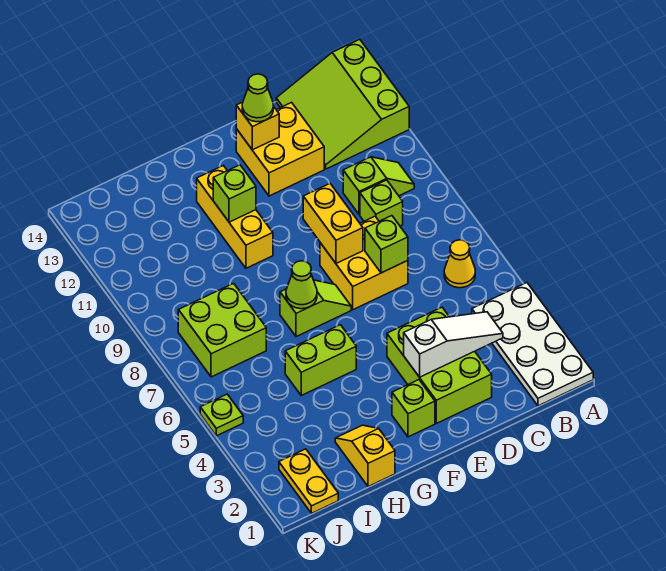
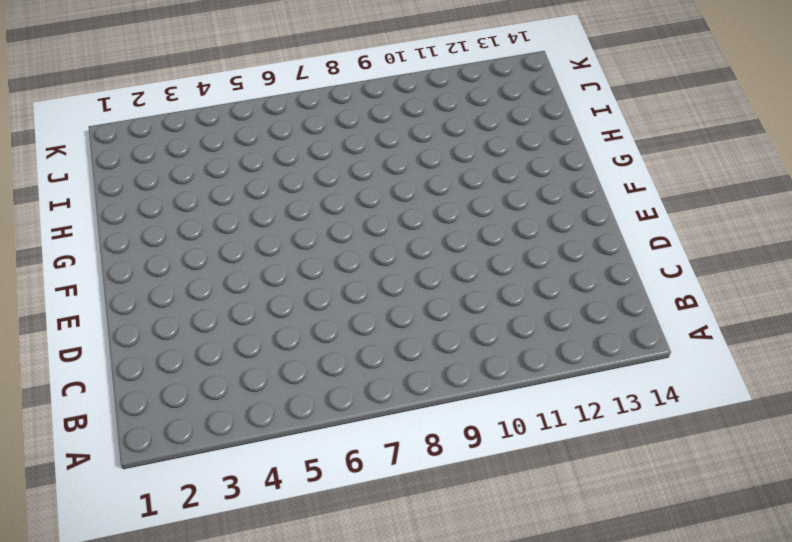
none -> white plate A1:B4 level 1
none -> lime slope A12:C14 level 1 top A
none -> yellow cone B6 level 1

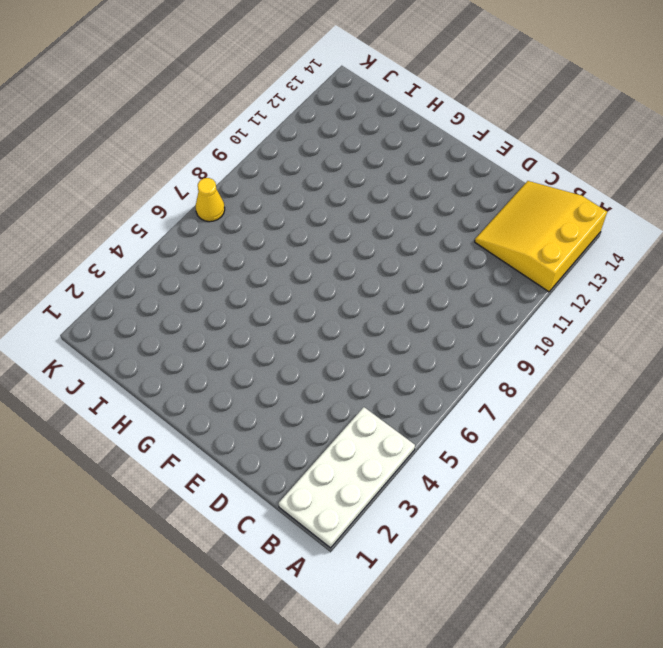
yellow slope A12:C14 level 1 top A -> lime slope A12:C14 level 1 top A
yellow cone K7 level 1 -> yellow cone B6 level 1
none -> lime slope B10:C10 level 1 top C
none -> lime brick C9 level 1
none -> lime brick D2:E4 level 1

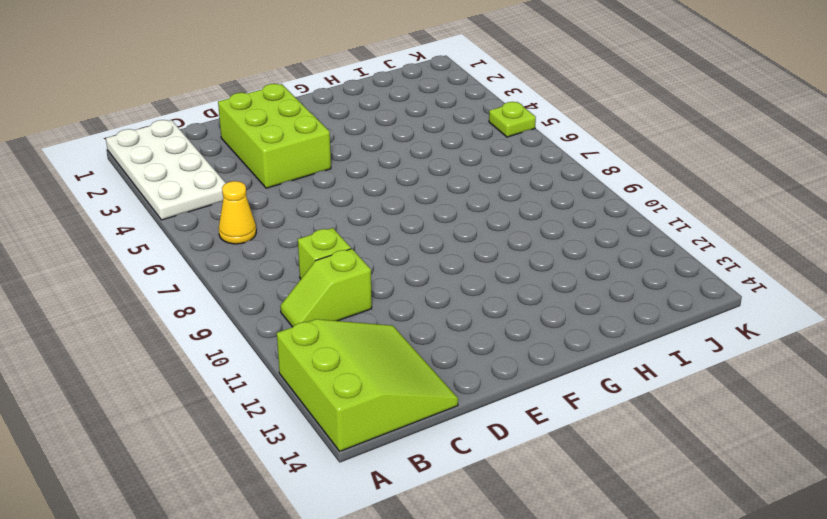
none -> yellow brick D7:E8 level 1
none -> yellow brick D12:E13 level 1
none -> lime brick F2 level 1

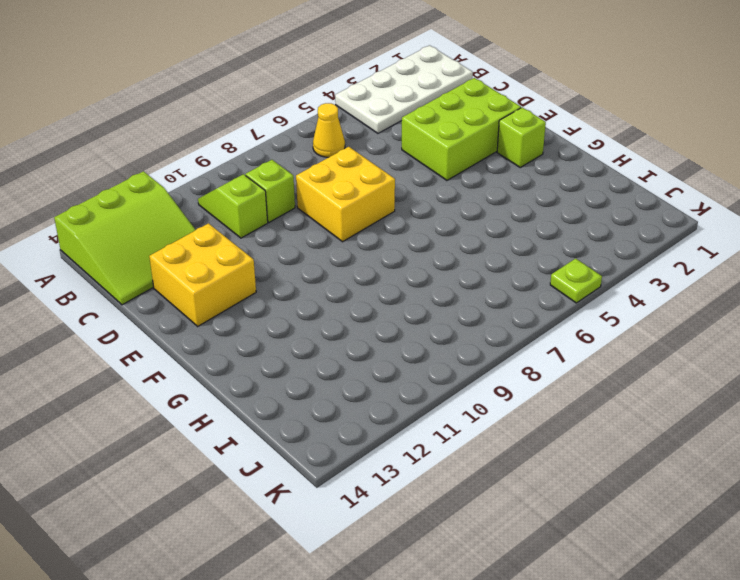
none -> lime slope F7:G7 level 1 top G
none -> lime brick G5:H5 level 1
none -> yellow brick G10:G12 level 1

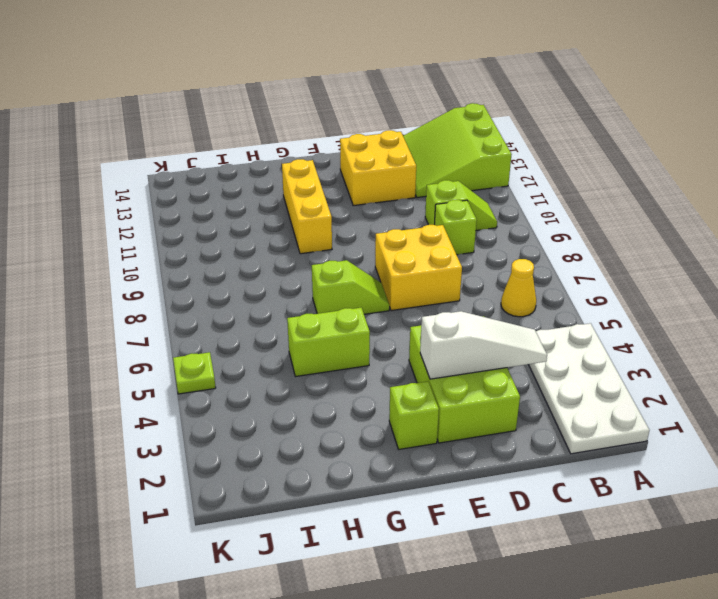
none -> yellow slope H1:H2 level 1 top 1
none -> lime brick I7:J8 level 1
none -> yellow plate J1:J2 level 1

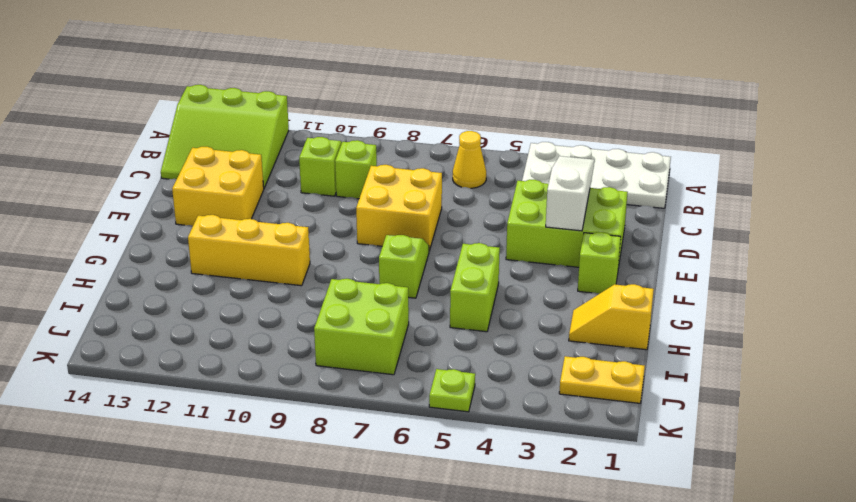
none -> lime brick D7 level 2
none -> yellow brick E8:E9 level 2
none -> yellow brick E13 level 2

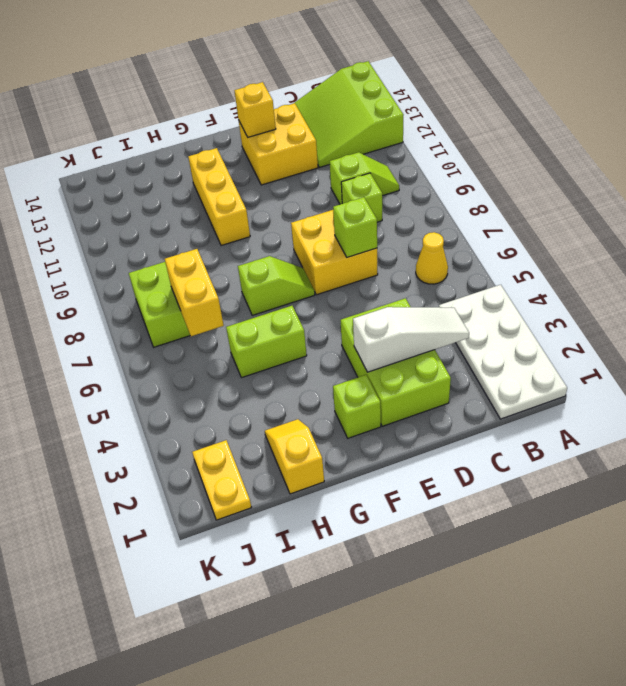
yellow brick I6:I7 level 2 -> yellow brick E8:E9 level 2
none -> lime plate K5 level 1
none -> lime cone G7 level 2
none -> lime brick G11 level 2

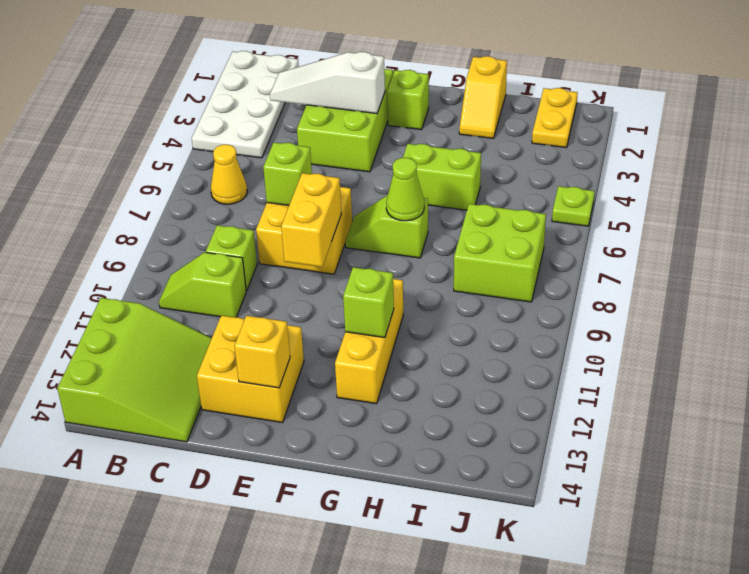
none -> lime cone E13 level 3

